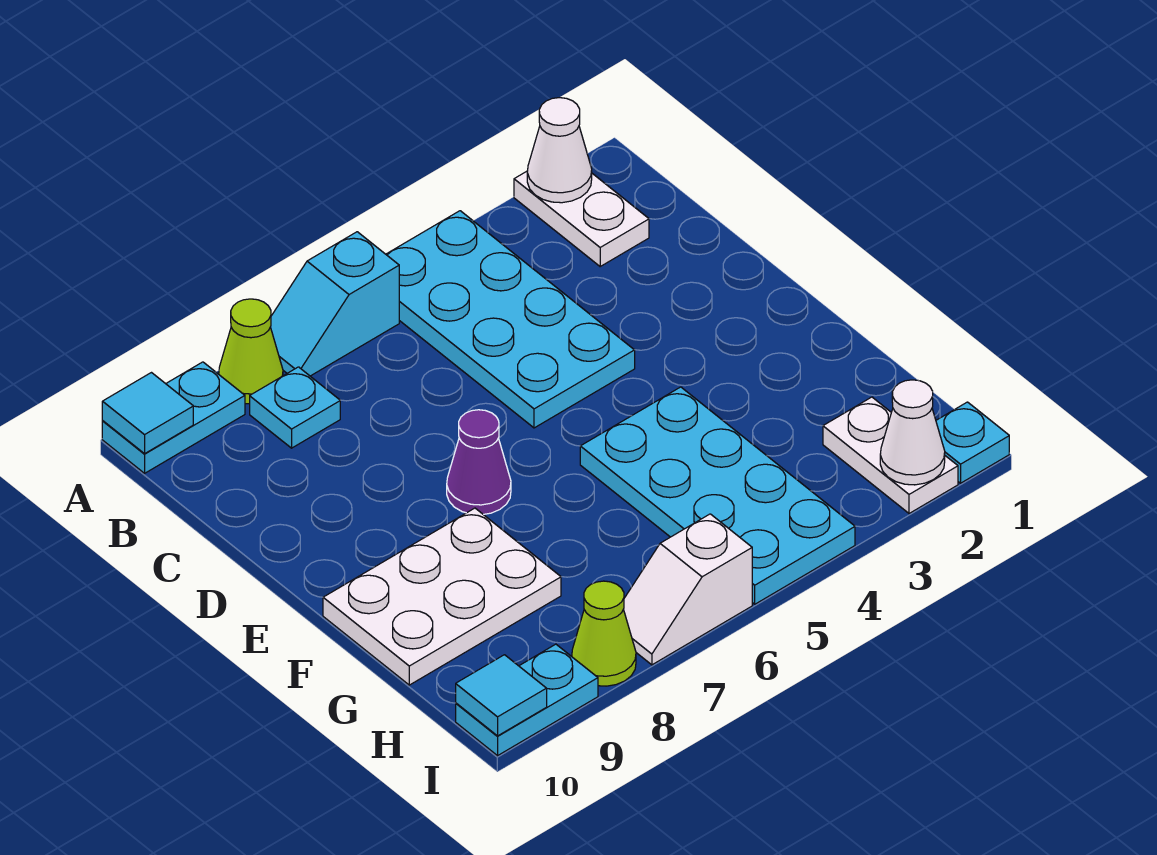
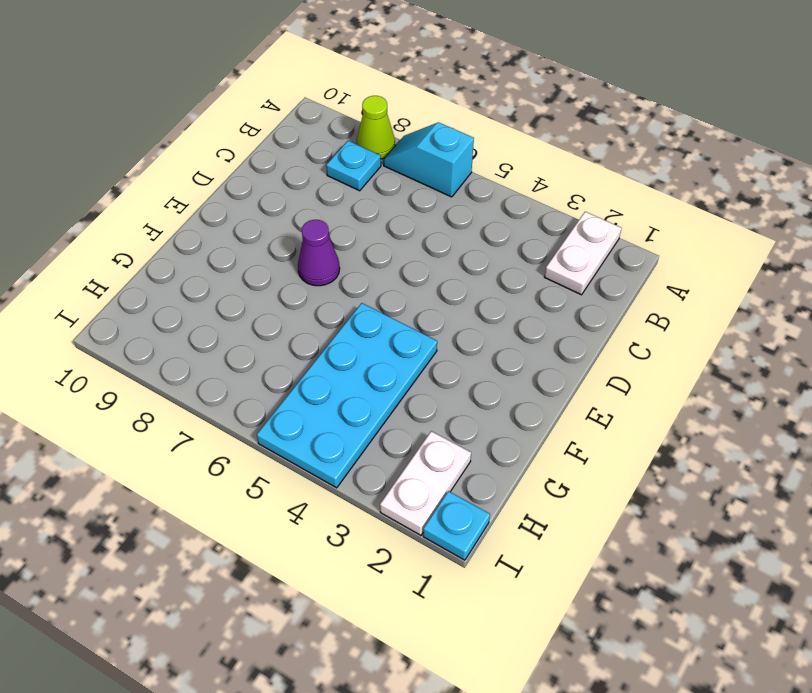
none -> cyan plate A4:D5 level 1
none -> cyan plate A9:A10 level 1
none -> white plate F8:G10 level 1

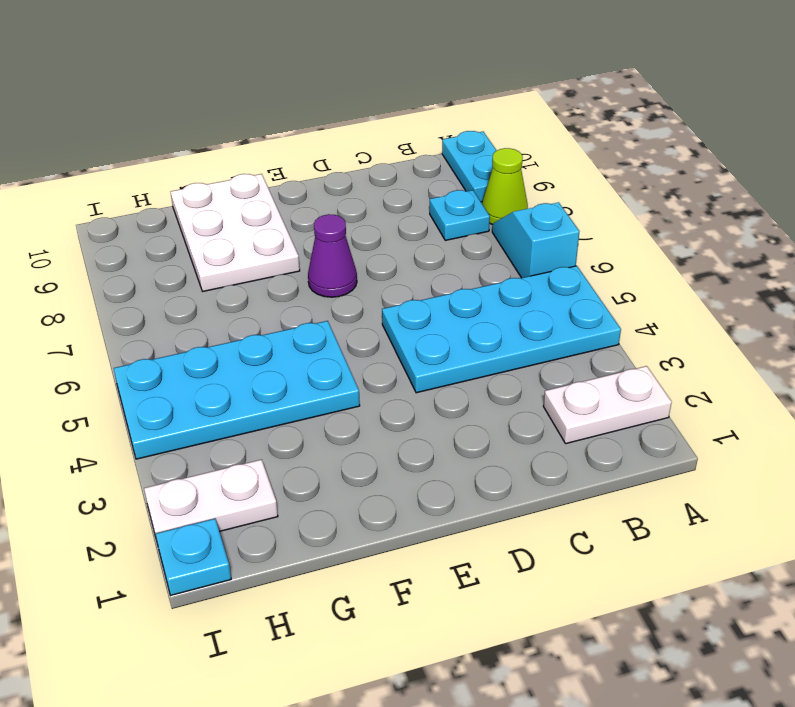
none -> white slope I6:I7 level 1 top 6
none -> lime cone I8 level 1
none -> cyan plate I9:I10 level 1

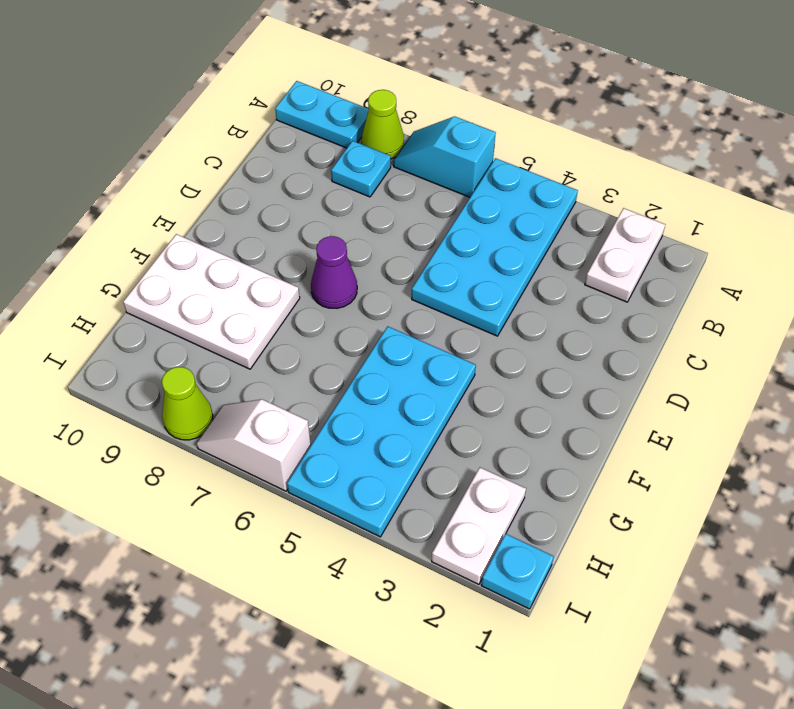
none -> cyan plate I9:I10 level 1
none -> white cone A2 level 2
none -> cyan tile A10 level 2

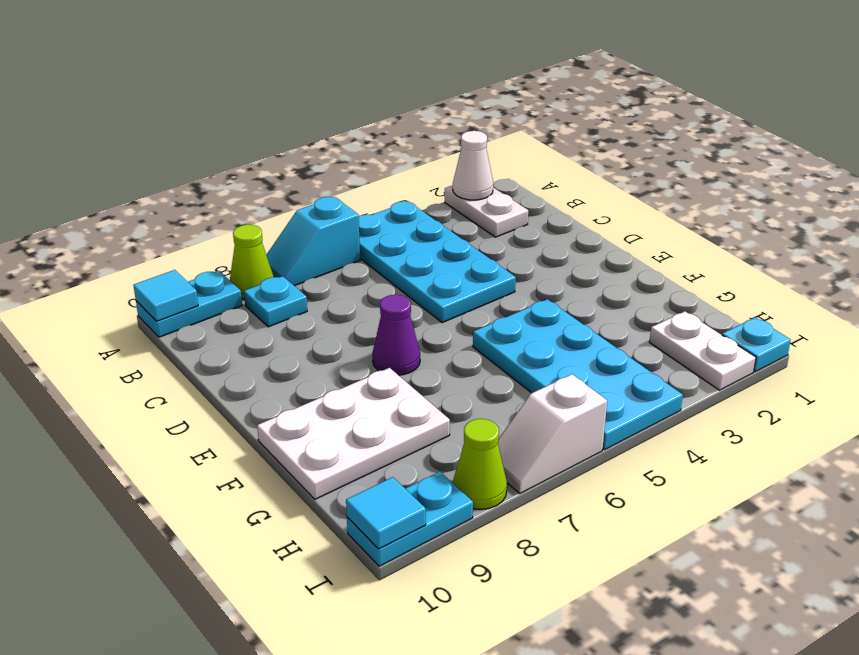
none -> white cone I2 level 2

